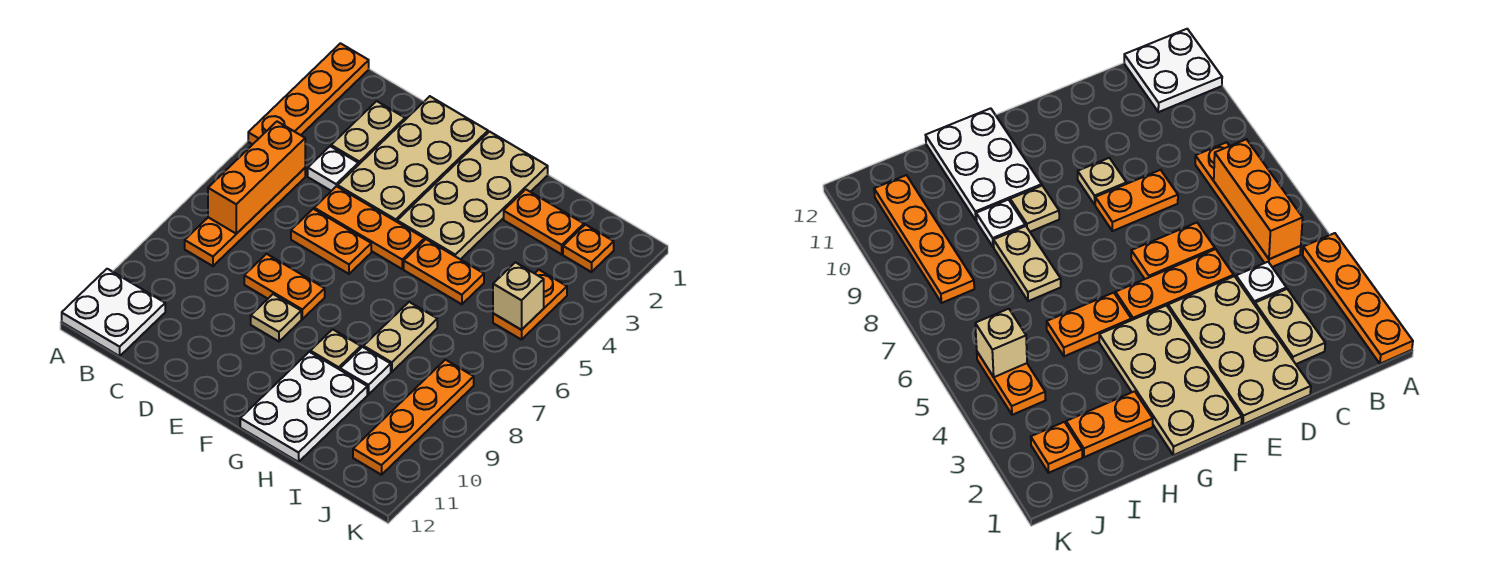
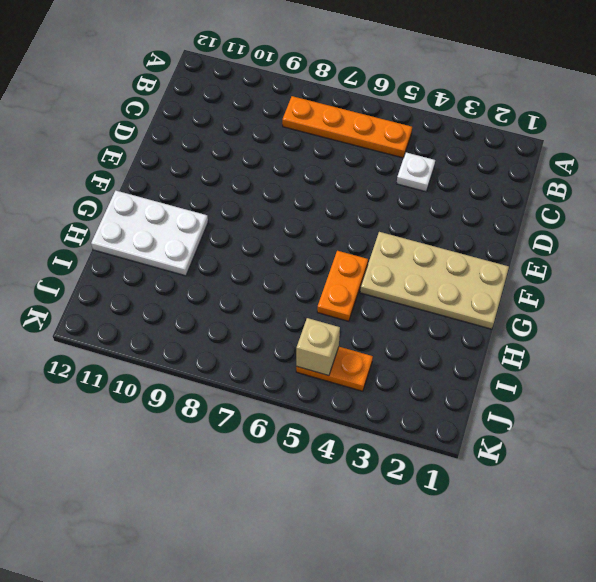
none -> orange plate A1:A4 level 1
none -> white plate A11:B12 level 1
none -> tan plate C2:C3 level 1

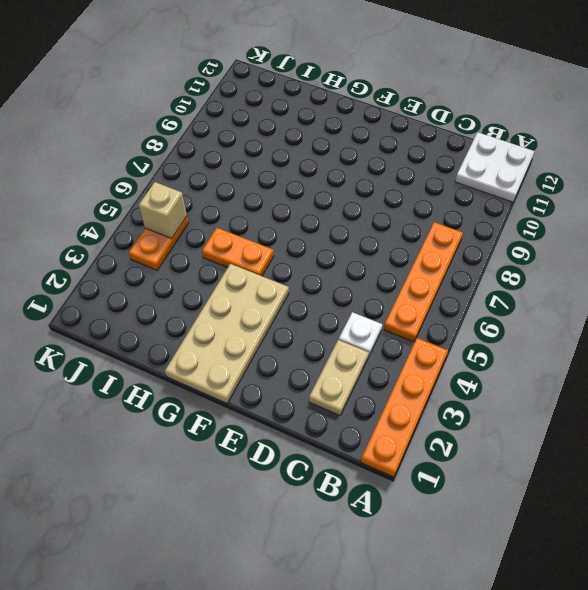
none -> tan plate D1:E4 level 1
none -> orange plate D5:F5 level 1
none -> orange plate D6:E6 level 1

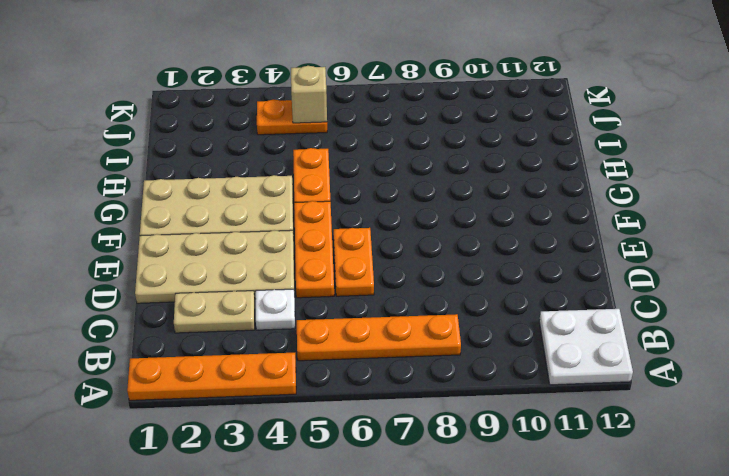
none -> orange plate D8:E8 level 1
none -> tan plate E9 level 1
none -> tan plate G9 level 1

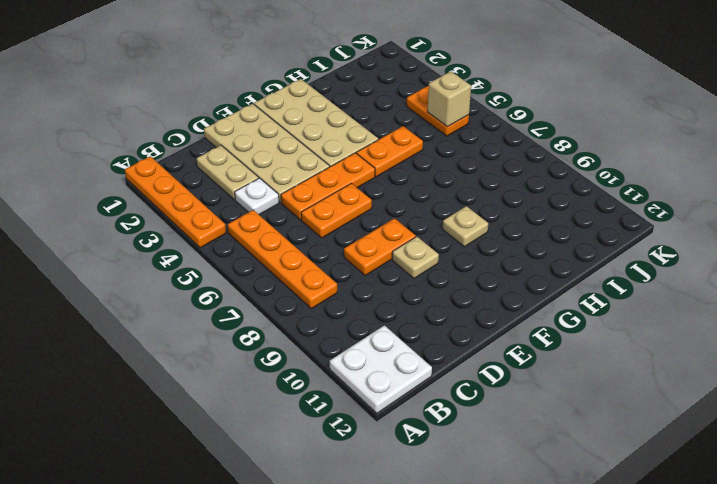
none -> white plate G10:H12 level 1
none -> orange plate H2:I2 level 1
none -> tan plate H7:H8 level 1

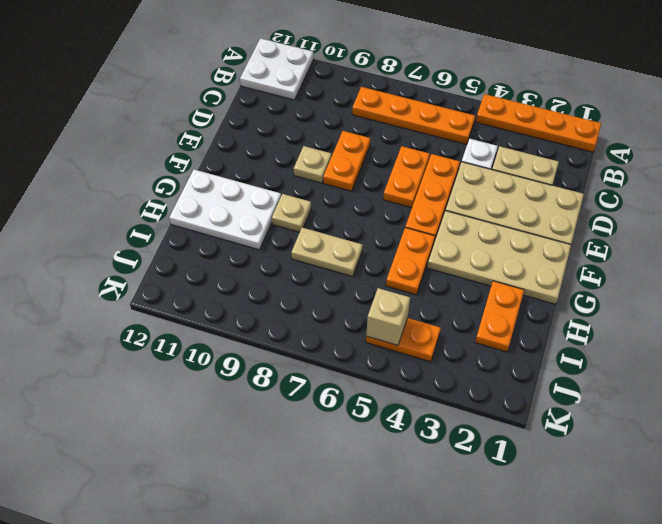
none -> white plate H9 level 1
none -> orange plate J2 level 1
none -> orange plate J8:J11 level 1

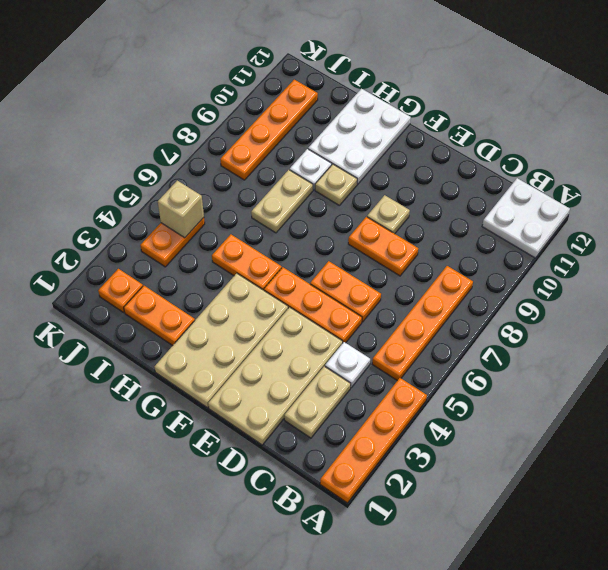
none -> orange brick B5:B7 level 2

